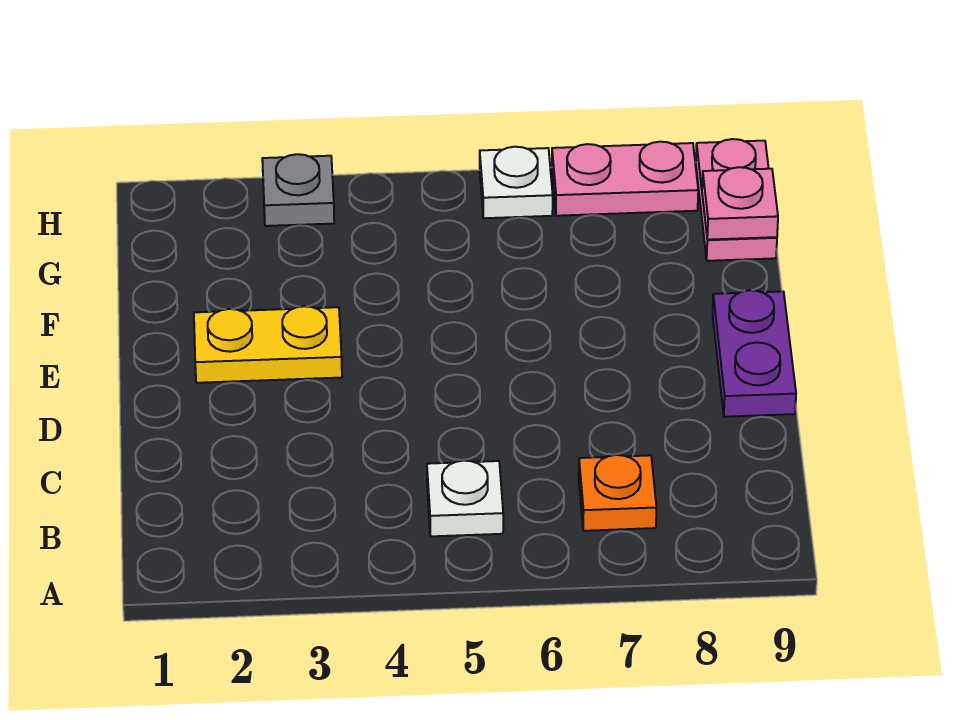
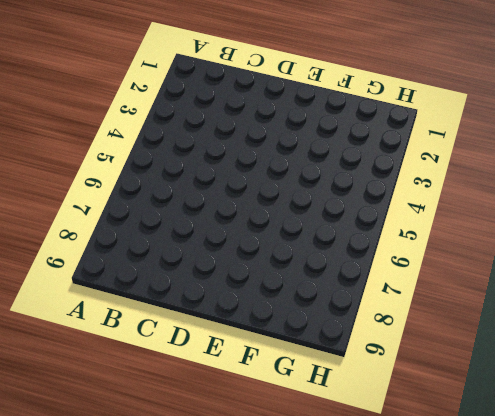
none -> white plate B5 level 1
none -> orange plate B7 level 1

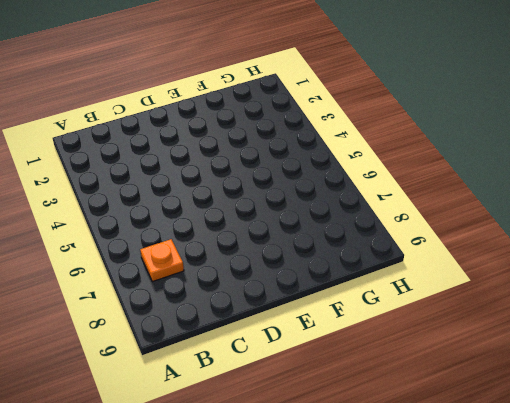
none -> white plate B5 level 1
none -> purple plate D9:E9 level 1

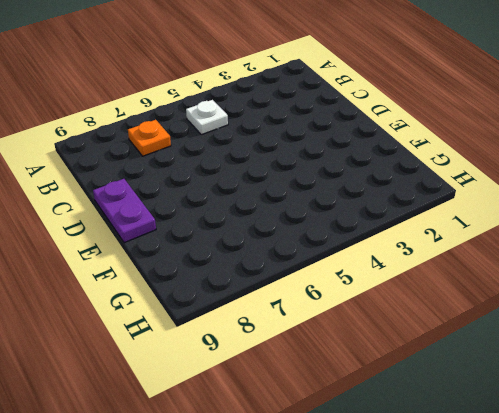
none -> yellow plate E2:E3 level 1
none -> pink plate G9:H9 level 1

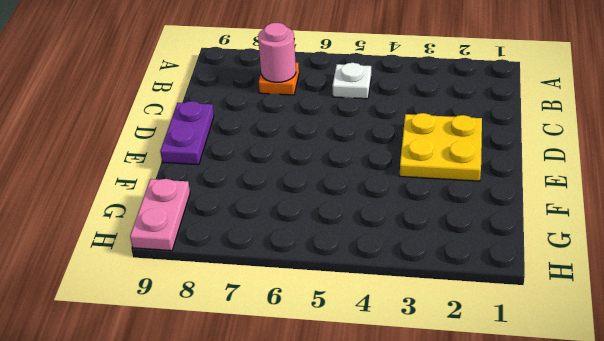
pink round brick B7 level 2 -> none
yellow plate D2:E3 level 1 -> yellow plate E2:E3 level 1
none -> grey plate H3 level 1
none -> white plate H6 level 1

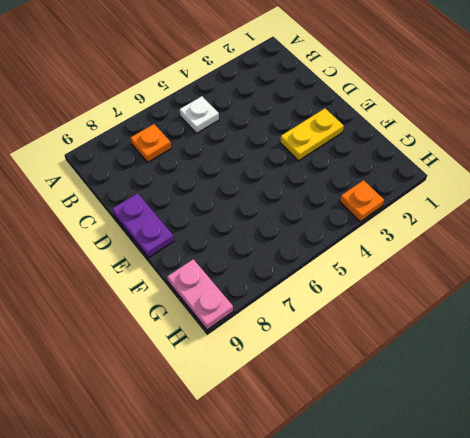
orange plate H3 level 1 -> grey plate H3 level 1
none -> white plate H6 level 1
none -> pink plate H7:H8 level 1

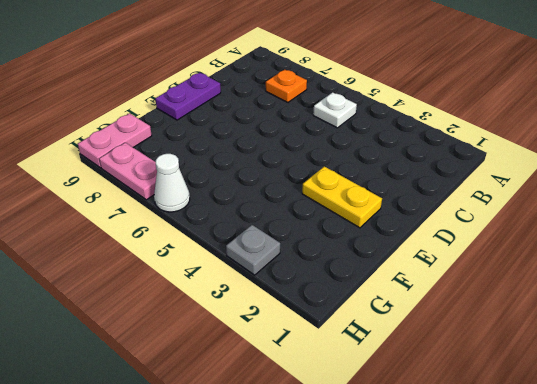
white cone H6 level 1 -> white plate H6 level 1
none -> pink plate G9 level 2

